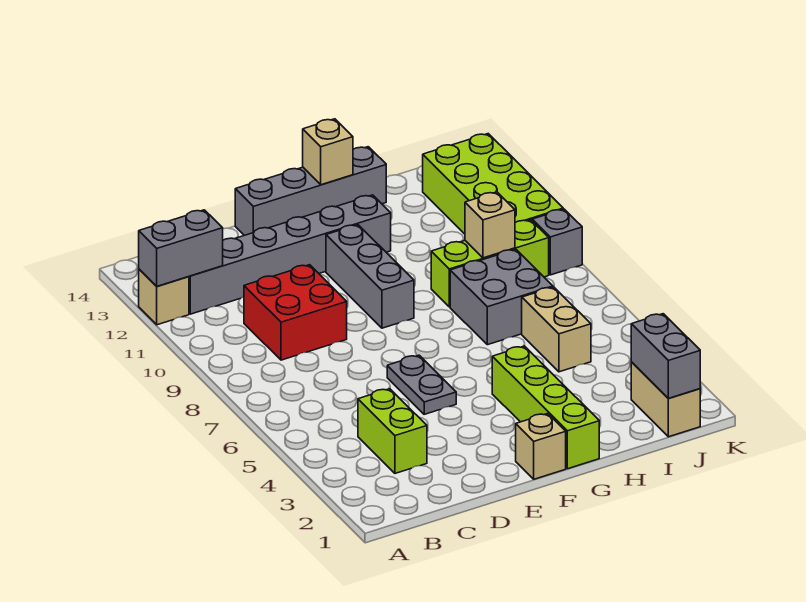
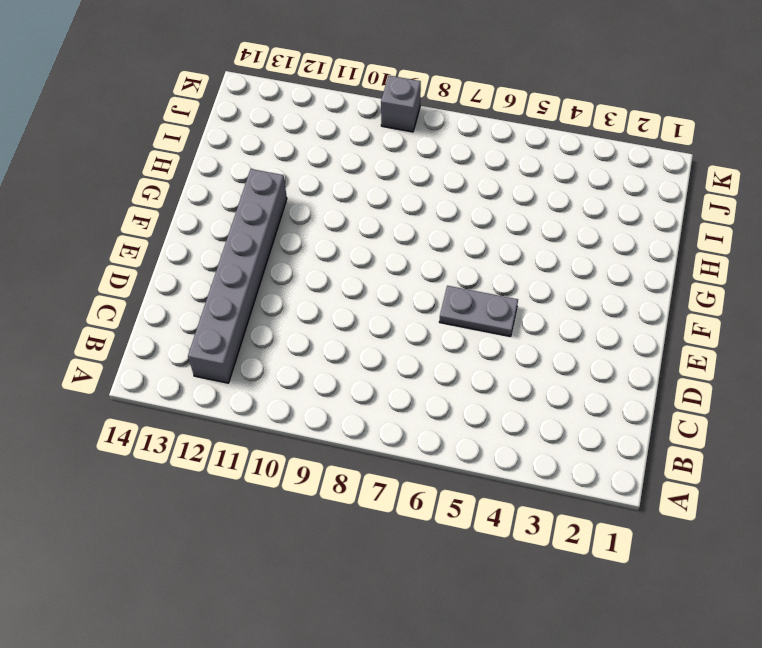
none -> tan brick A12 level 1
none -> lime brick C3:C4 level 1
none -> red brick C9:D10 level 1

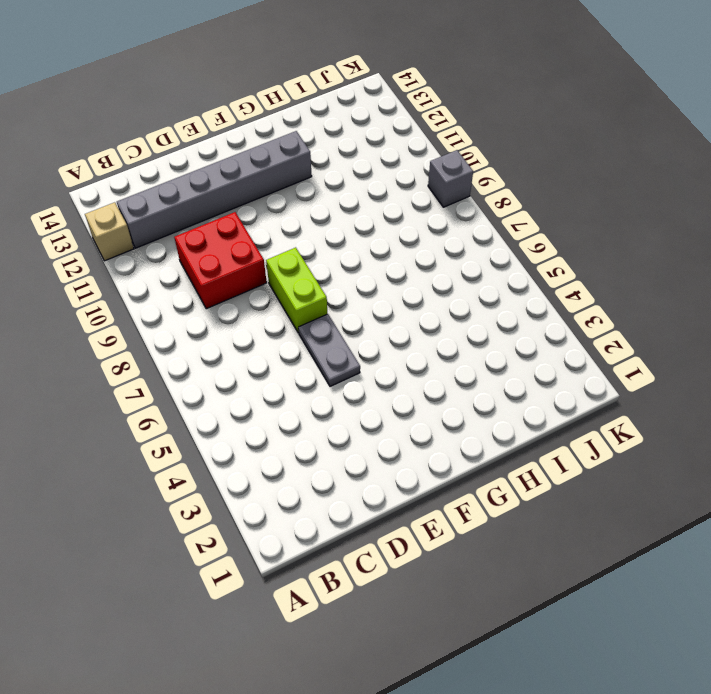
lime brick E7:E8 level 1 -> lime brick C3:C4 level 1
none -> grey brick E14:H14 level 1
none -> tan brick F1 level 1
none -> grey brick F9:F11 level 1

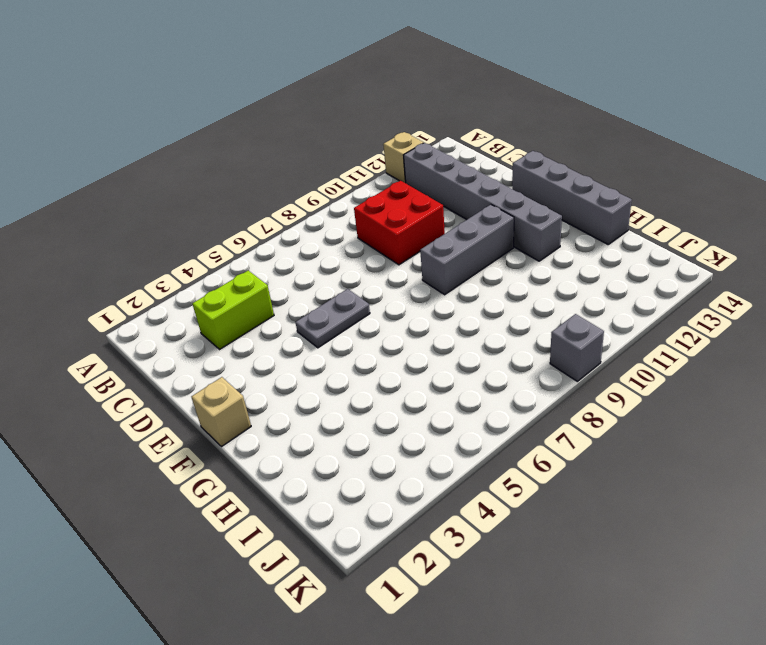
none -> lime brick G1:G4 level 1
none -> grey brick H7:I8 level 1
none -> lime brick H9:J9 level 1

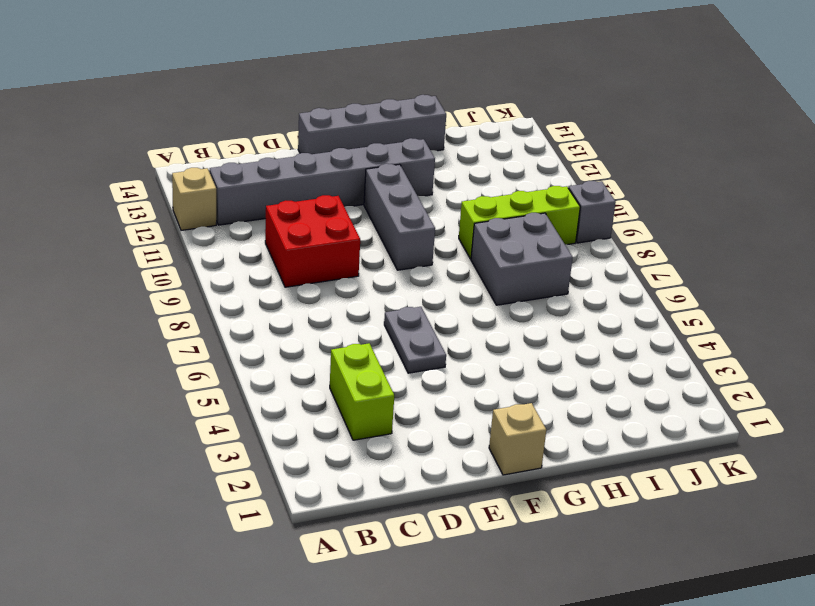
none -> lime brick G1:G4 level 1
none -> tan brick I5:I6 level 1
none -> tan brick J1:J2 level 1

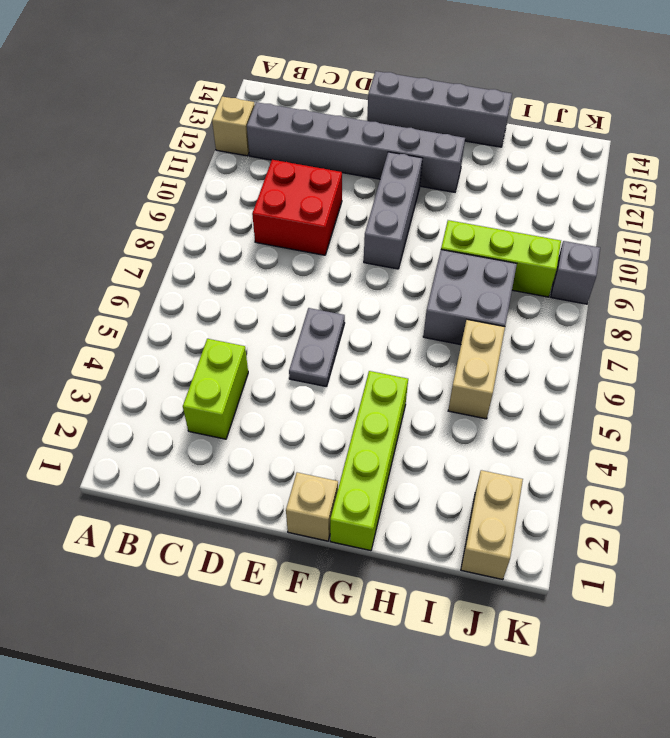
none -> lime brick J10:K13 level 1
none -> grey brick A12:B12 level 2
none -> tan brick G14 level 2

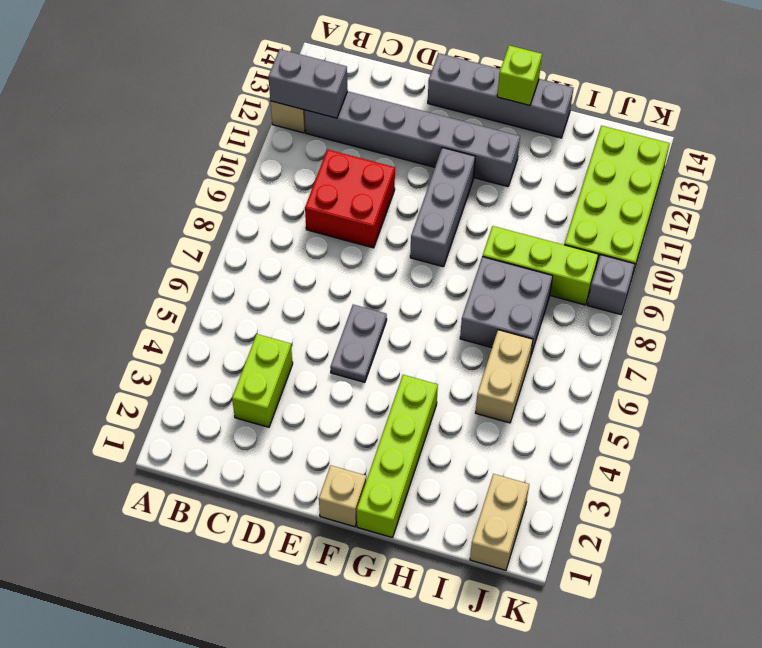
lime brick G14 level 2 -> tan brick G14 level 2
none -> tan brick I9 level 2
none -> grey brick J1:J2 level 2

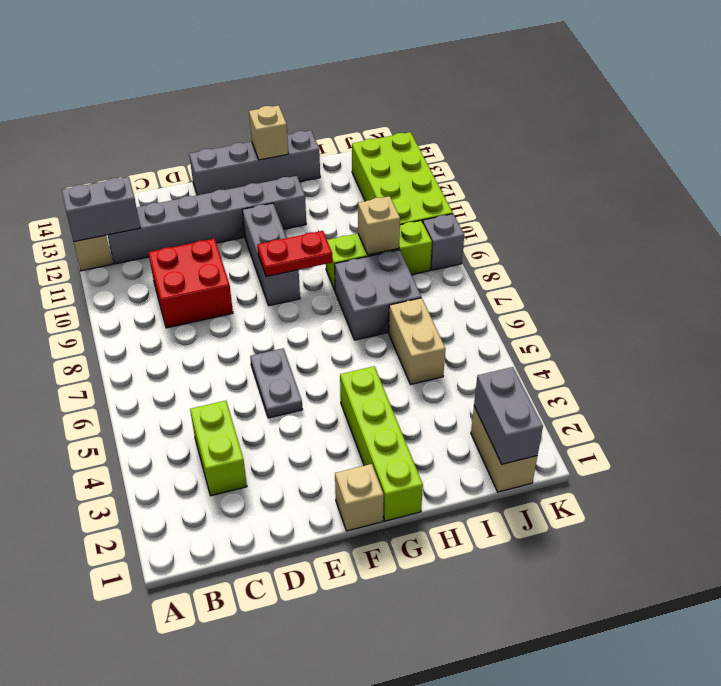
red plate F9:G9 level 2 -> none

